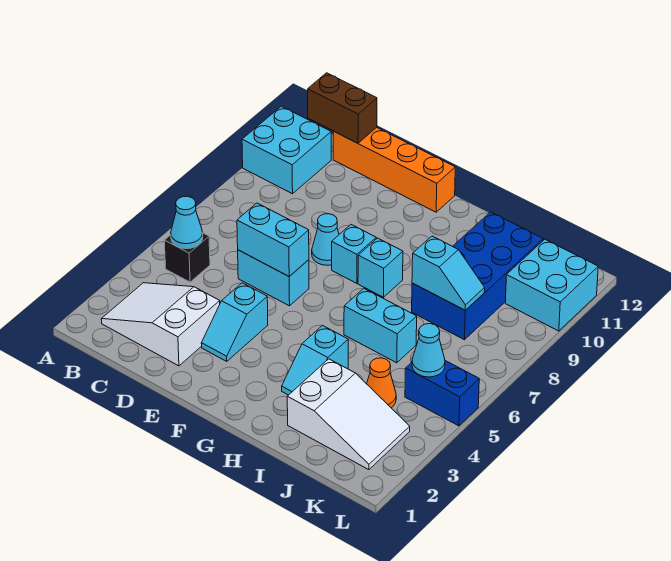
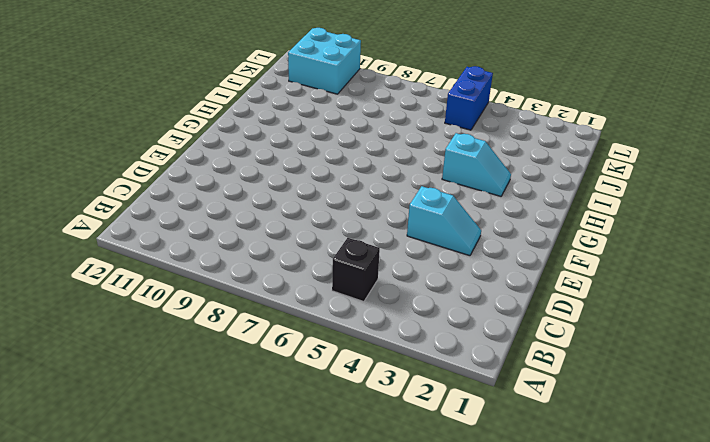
none -> cyan brick A10:B11 level 1
none -> white slope B2:D3 level 1 top D
none -> orange brick C12:F12 level 1

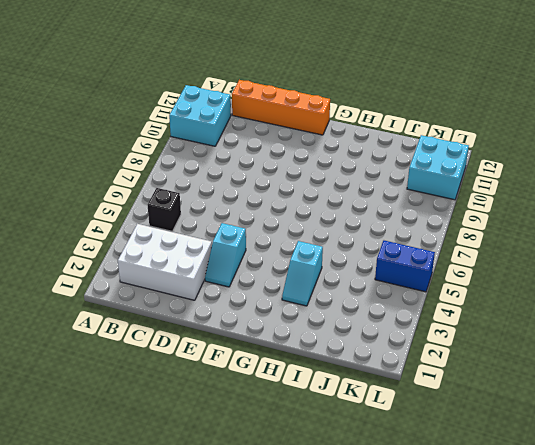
white brick B2:D3 level 1 -> white slope B2:D3 level 1 top D
none -> cyan brick D6:E6 level 1
none -> cyan cone E8 level 1
none -> cyan brick F8 level 1

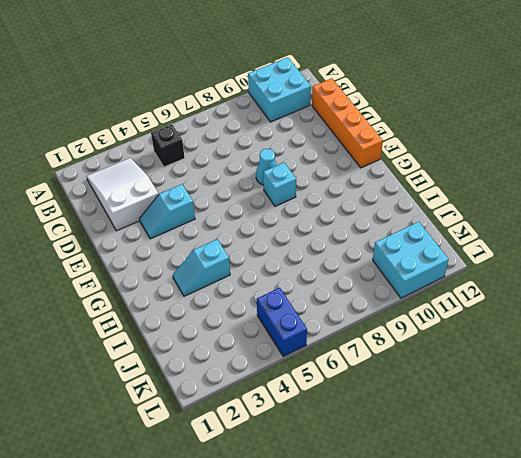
none -> cyan brick D6:E6 level 1
none -> cyan brick G8 level 1
none -> cyan brick H6:I6 level 1

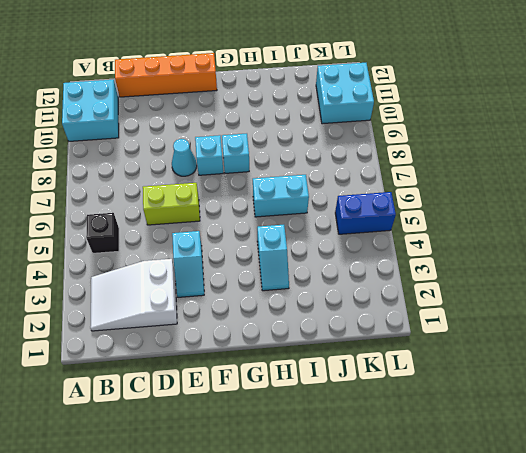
lime brick D6:E6 level 1 -> cyan brick D6:E6 level 1
none -> white slope I2:K3 level 1 top I
none -> blue brick I8:J11 level 1
none -> orange cone J4 level 1

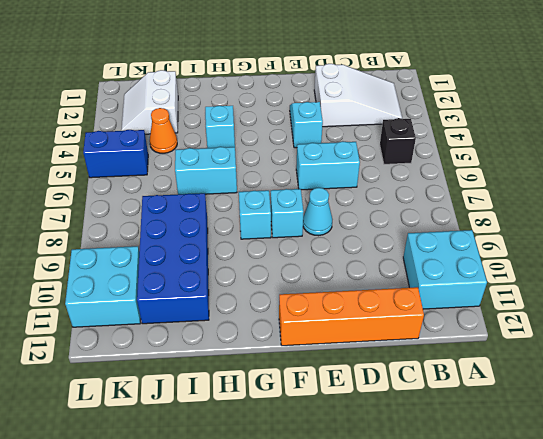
white slope J2:K3 level 1 top J -> white slope I2:K3 level 1 top I
none -> cyan cone B5 level 2
none -> brown brick B12:C12 level 2
none -> cyan brick D6:E6 level 2

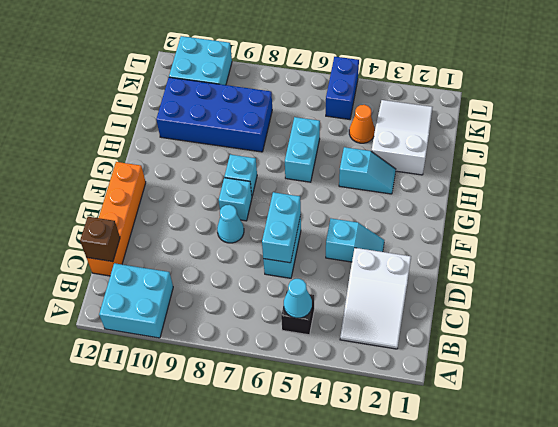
brown brick C12 level 2 -> brown brick B12:C12 level 2
none -> cyan slope I8:J8 level 2 top I
none -> cyan cone K5 level 2

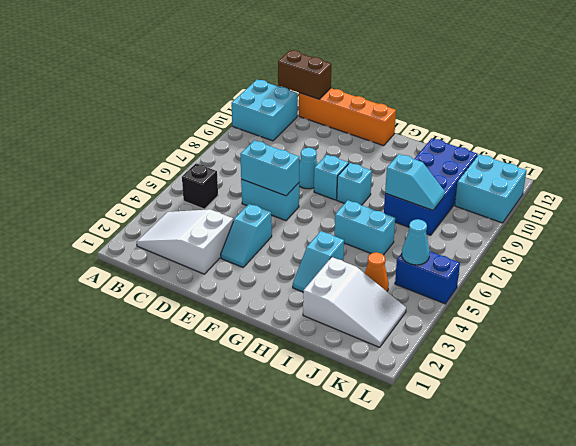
none -> cyan cone B5 level 2

